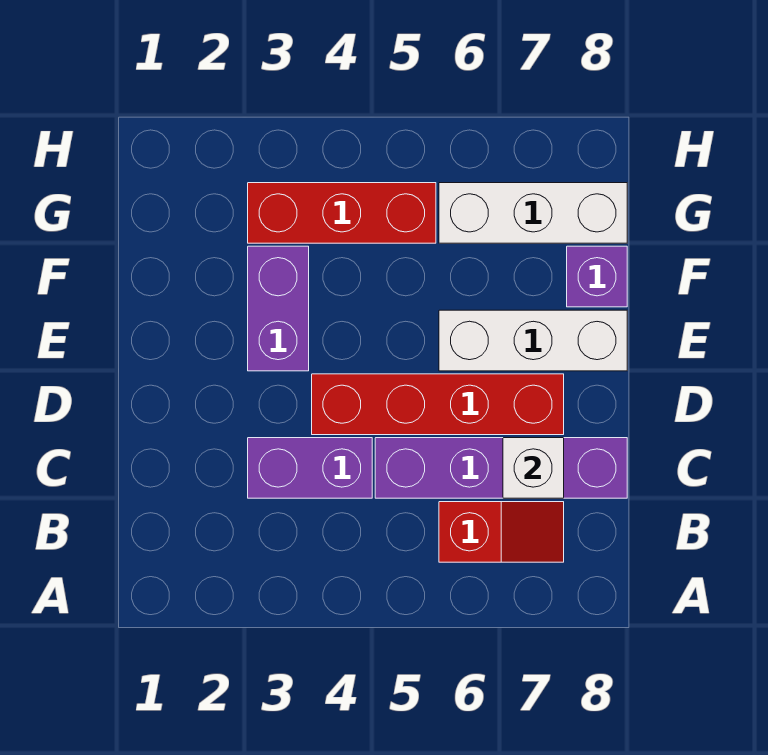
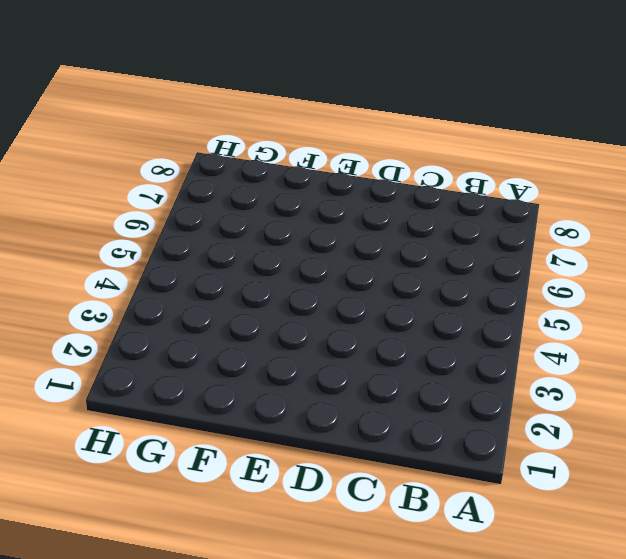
none -> red slope B6:B7 level 1 top 6
none -> purple brick C3:C4 level 1

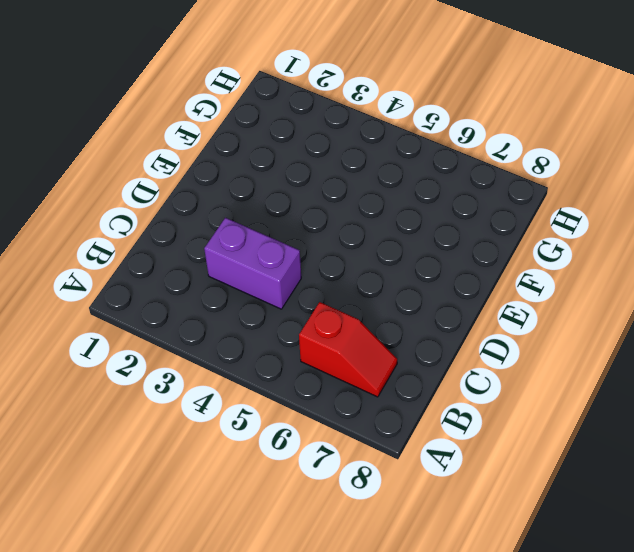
none -> purple brick C5:C8 level 1
none -> red brick D4:D7 level 1

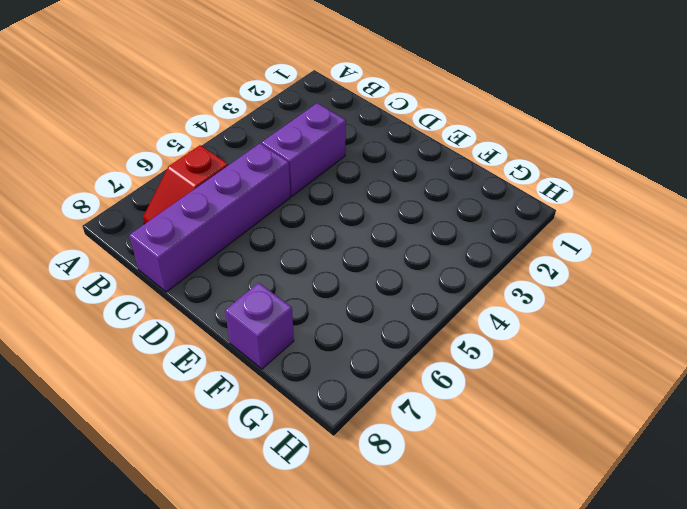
none -> red brick D4:D7 level 1
none -> purple brick E3:F3 level 1

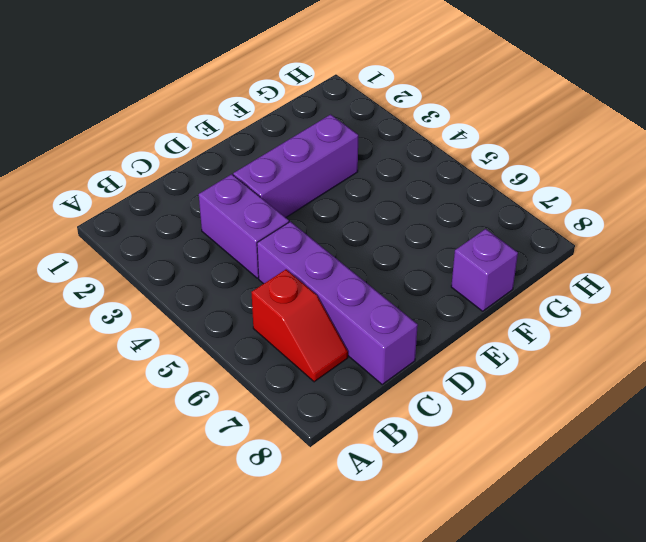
purple brick D3:F3 level 1 -> purple brick E3:F3 level 1
none -> red brick D4:D7 level 1
none -> white brick E6:E8 level 1

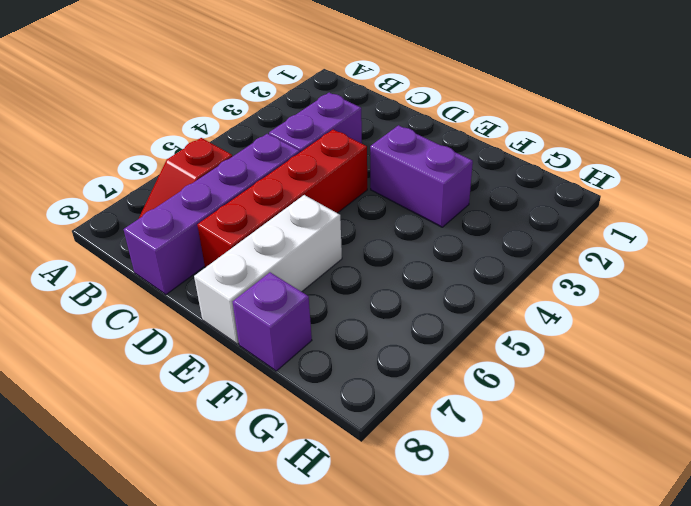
none -> red brick G3:G5 level 1
none -> white brick G6:G8 level 1

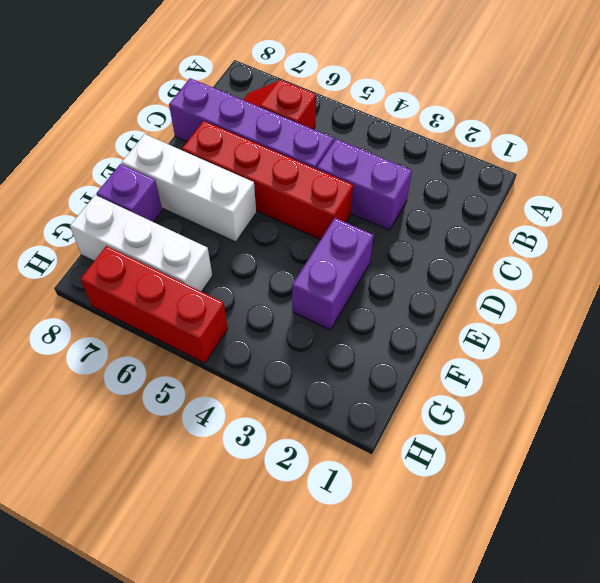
red brick H5:H7 level 1 -> red brick G3:G5 level 1
none -> white brick C7 level 2

